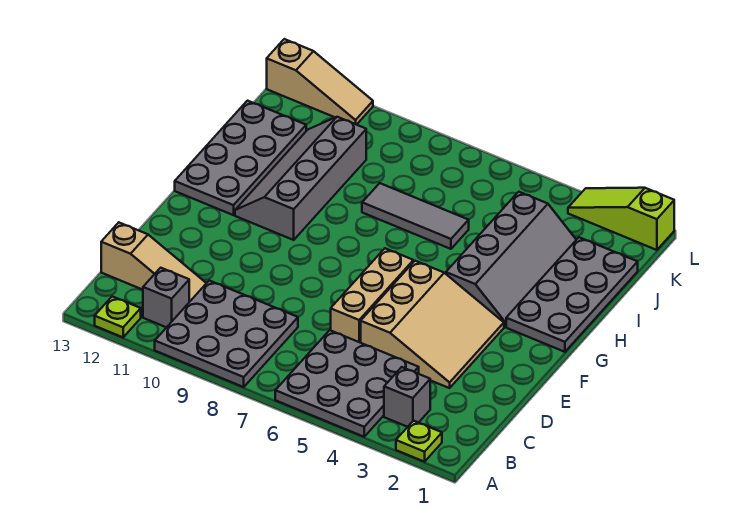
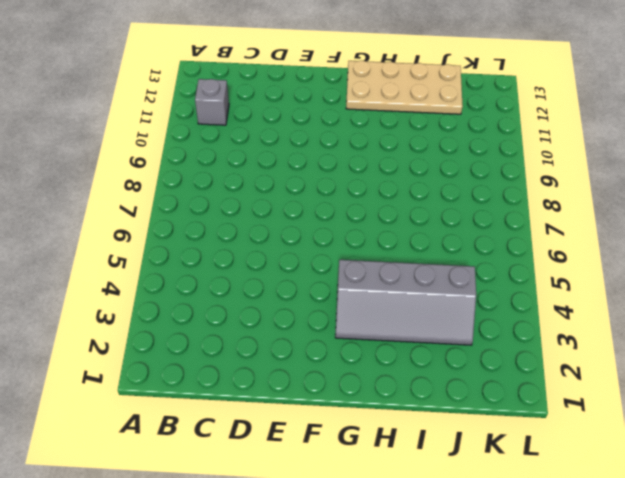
tan plate G12:J13 level 1 -> grey plate G12:J13 level 1
none -> lime plate A2 level 1
none -> grey plate A4:C6 level 1
none -> grey plate A8:C10 level 1

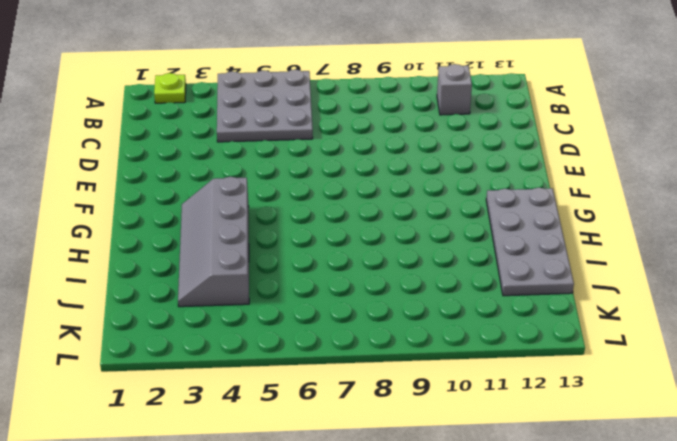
none -> grey plate A8:C10 level 1
none -> lime plate A12 level 1
none -> grey brick B3 level 1

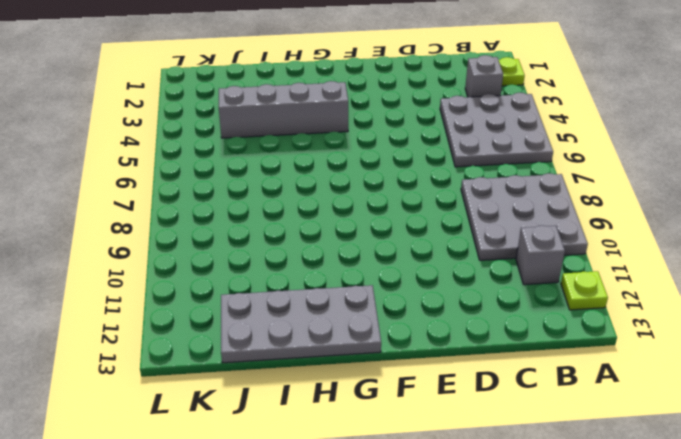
none -> tan slope C11:C13 level 1 top 13
none -> tan slope D3:F5 level 1 top 5
none -> tan brick D6:F6 level 1

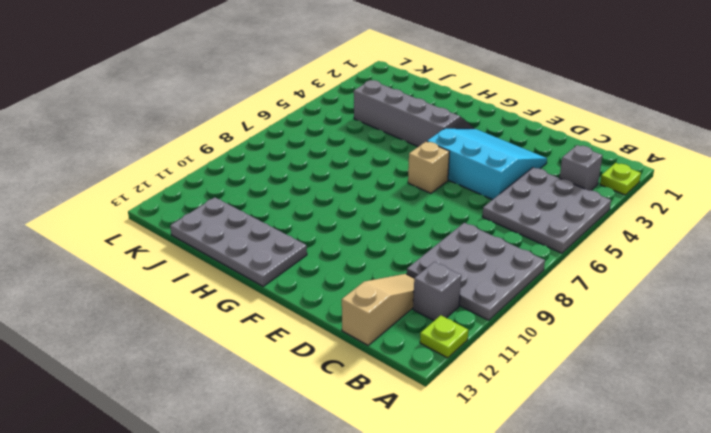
cyan slope D3:F5 level 1 top 5 -> tan slope D3:F5 level 1 top 5
tan brick F6 level 1 -> tan brick D6:F6 level 1
none -> grey plate G1:J2 level 1
none -> grey slope G10:J11 level 1 top 10
none -> grey tile I6:I8 level 1

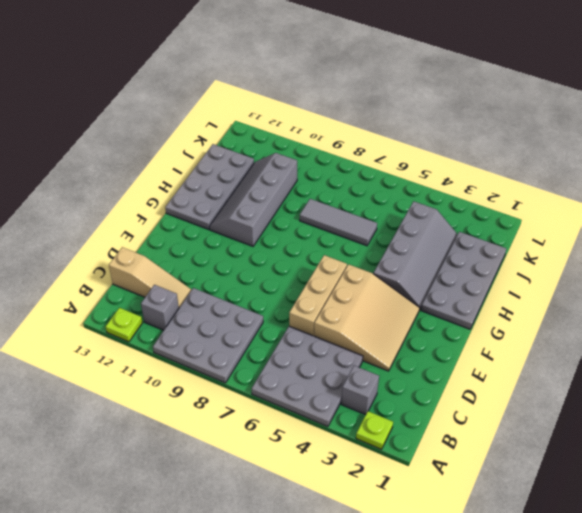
none -> lime slope L1:L3 level 1 top 1
none -> tan slope L11:L13 level 1 top 13

